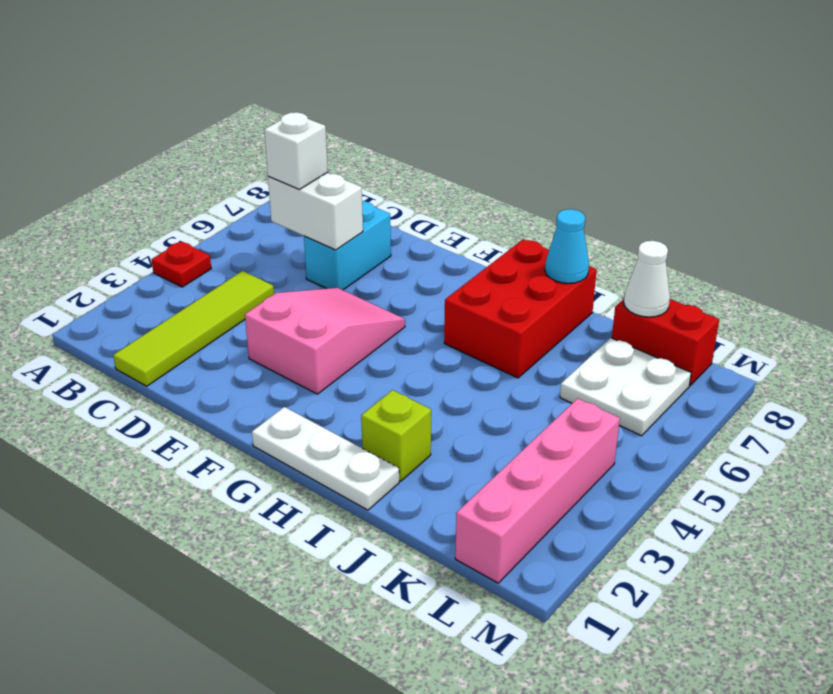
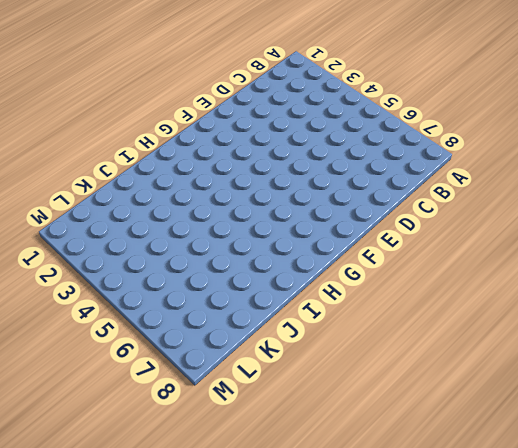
none -> red plate A4 level 1
none -> lime tile C1:C4 level 1
none -> cyan brick D6:D7 level 1

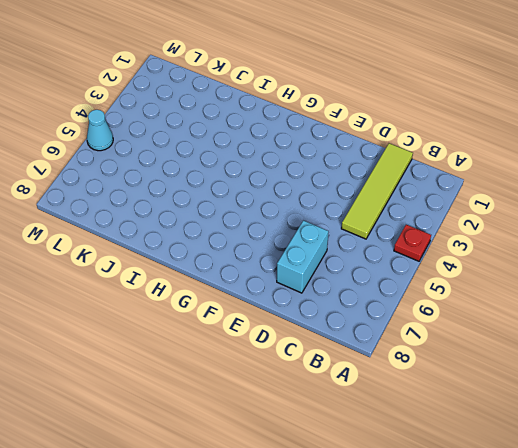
cyan cone M5 level 1 -> cyan cone I8 level 2
none -> pink slope E3:F5 level 1 top 3
none -> white plate G1:I1 level 1
none -> red brick H6:I8 level 1

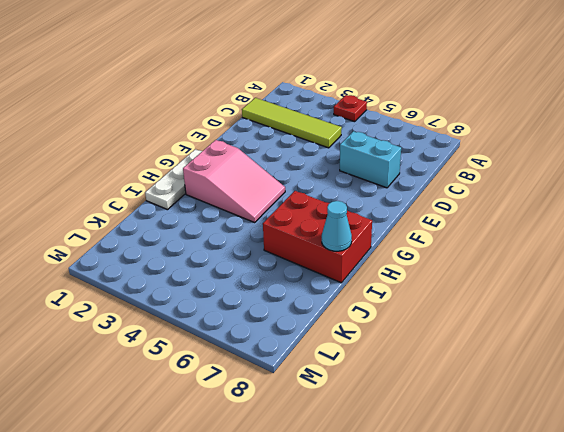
pink slope G2:H4 level 1 top 2 -> pink slope E3:F5 level 1 top 3
none -> lime brick I2 level 1
none -> white plate K6:L7 level 1
none -> red brick K8:L8 level 1

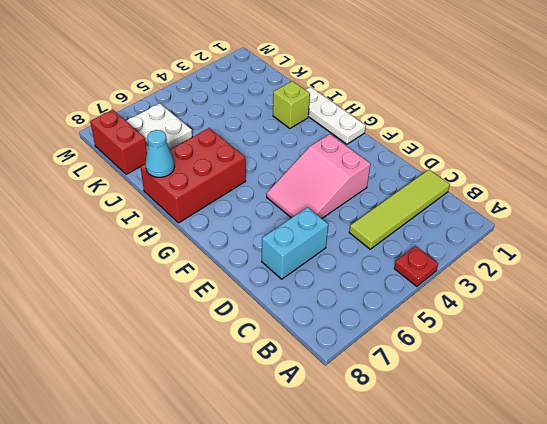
none -> pink brick L1:L4 level 1
none -> white brick C6:D6 level 2
none -> white cone K8 level 2

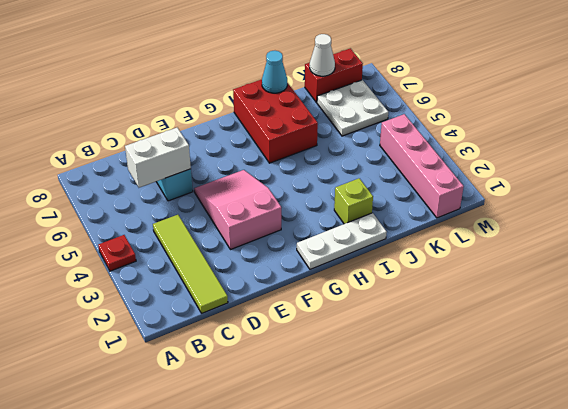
none -> white brick C6 level 3

